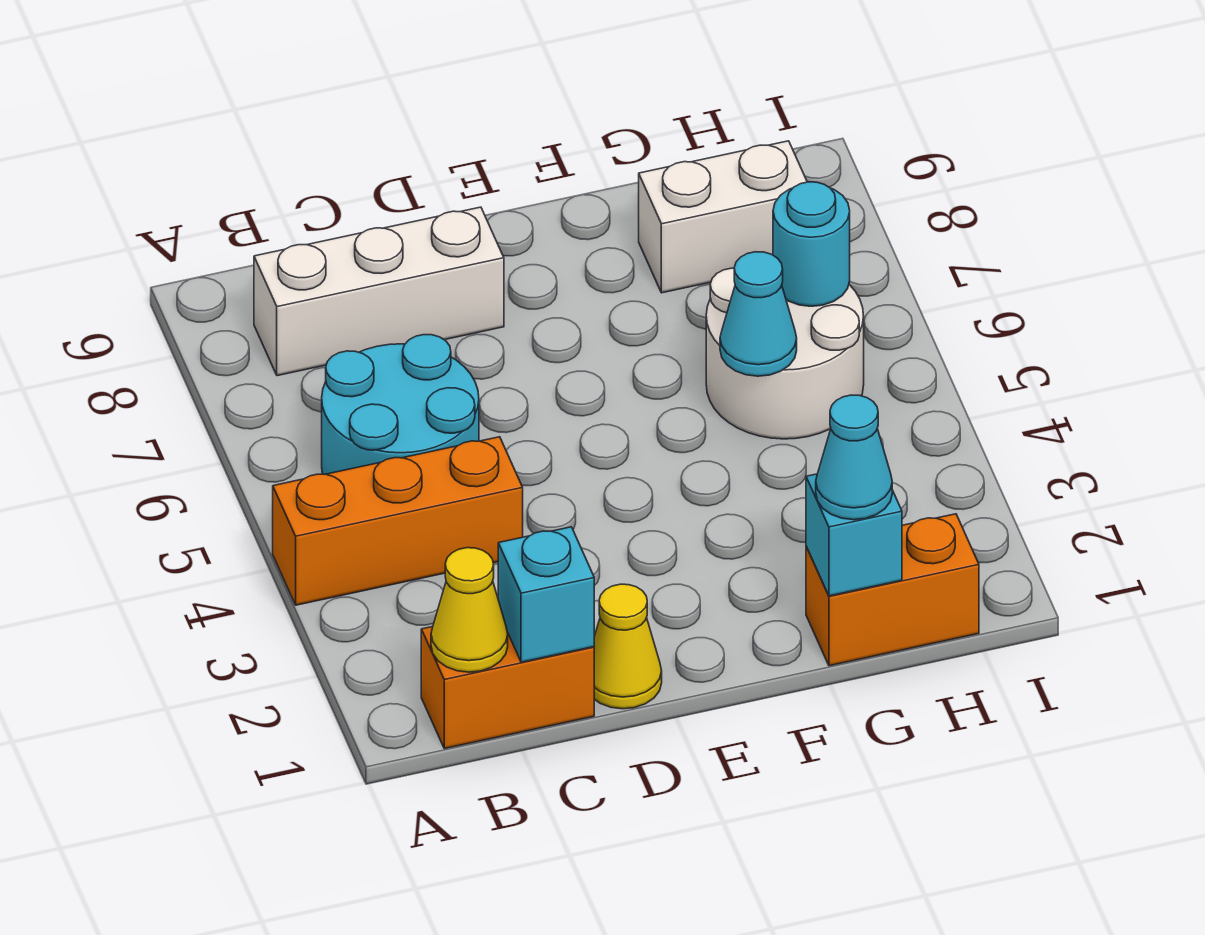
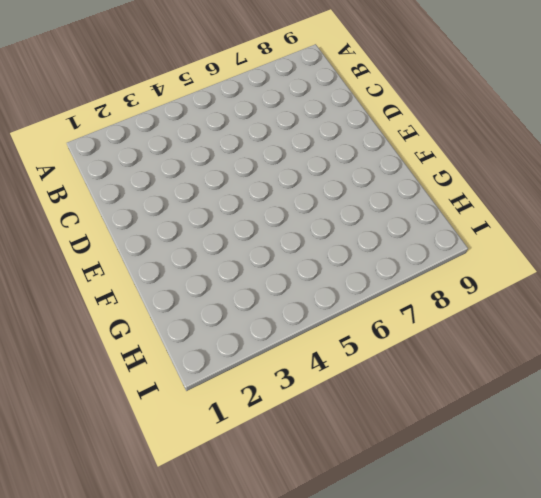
none -> orange brick A4:C4 level 1
none -> orange brick B1:C1 level 1
none -> cyan round brick B5:C6 level 1

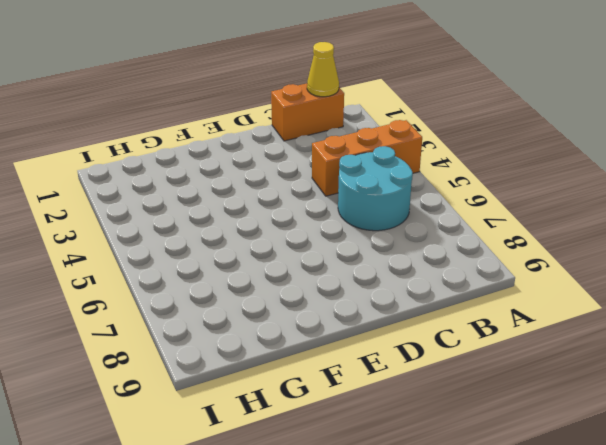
none -> white brick B8:D8 level 1
none -> yellow cone D1 level 1
none -> orange brick G1:H1 level 1

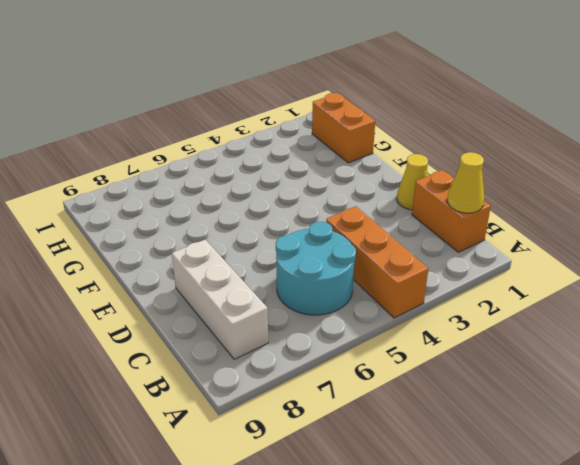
none -> white round brick G5:H6 level 1
none -> white brick G8:H8 level 1
none -> cyan brick C1 level 2

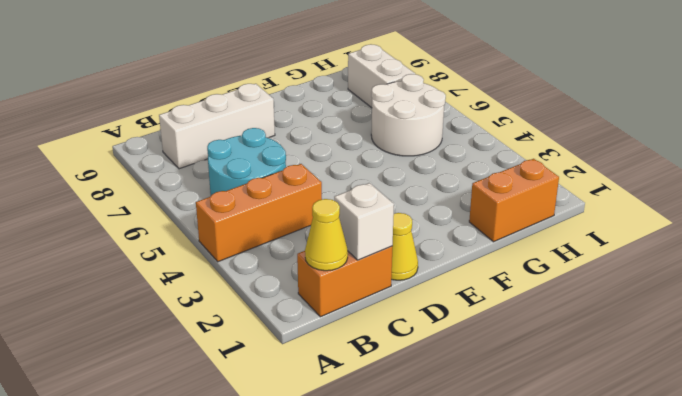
white brick C1 level 2 -> cyan brick C1 level 2
white brick H7:H8 level 1 -> white brick G8:H8 level 1
none -> cyan brick G1 level 2
none -> cyan cone G5 level 2
none -> cyan round brick H6 level 2

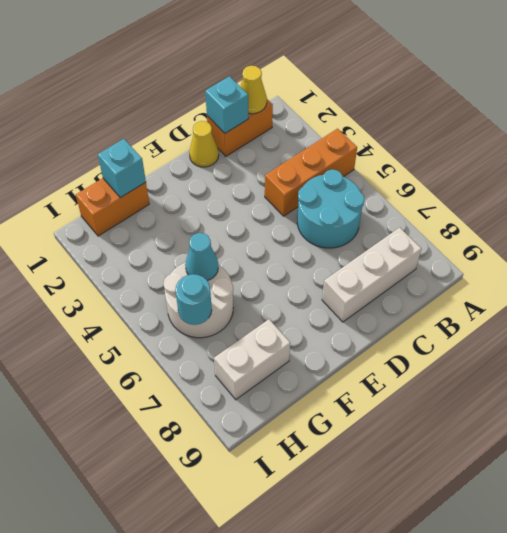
none -> cyan cone G1 level 3

